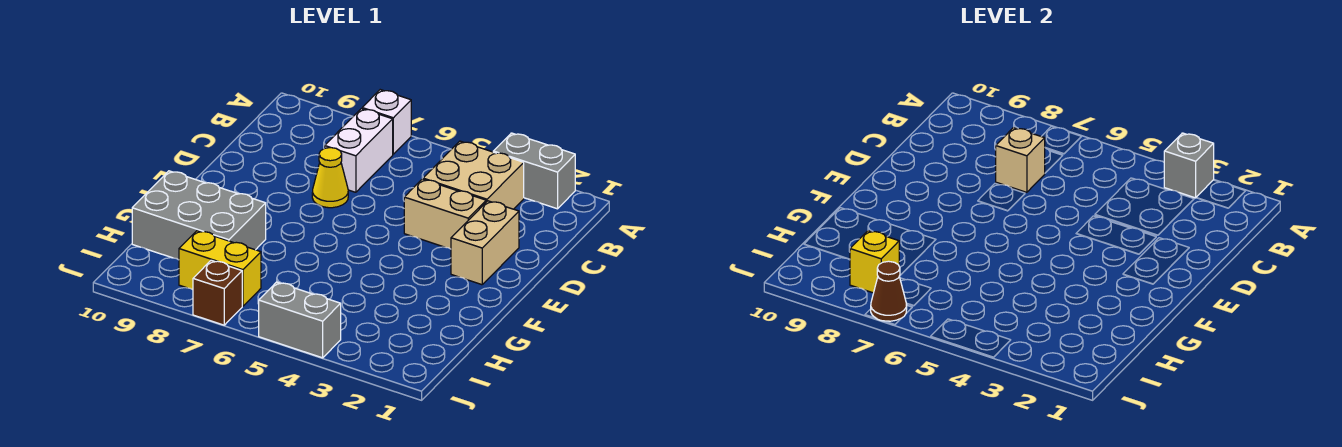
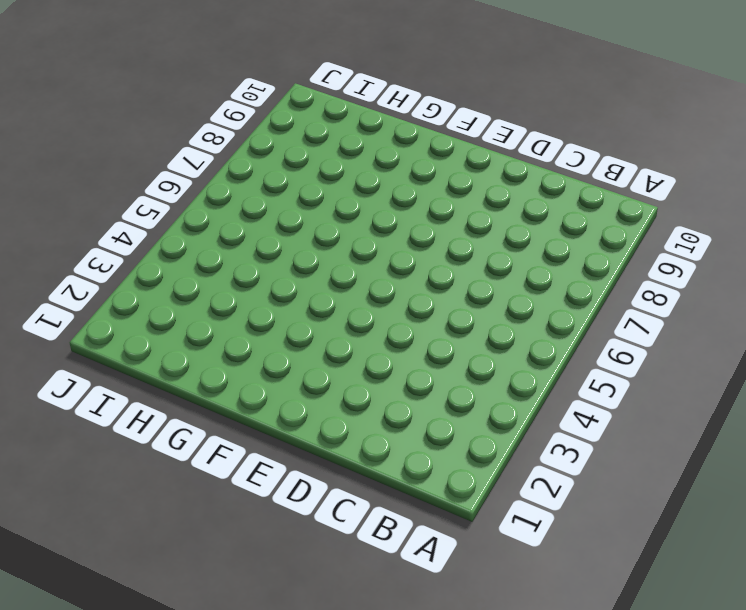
none -> grey brick A2:A3 level 1
none -> white brick A7 level 1
none -> tan brick B3:C4 level 1

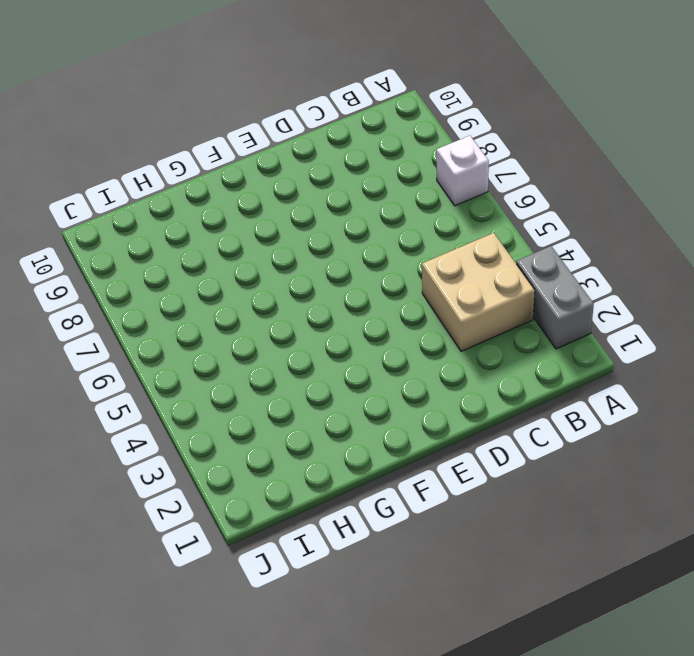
none -> white brick B7:C7 level 1
none -> tan brick D2:E2 level 1
none -> tan brick D3:D4 level 1

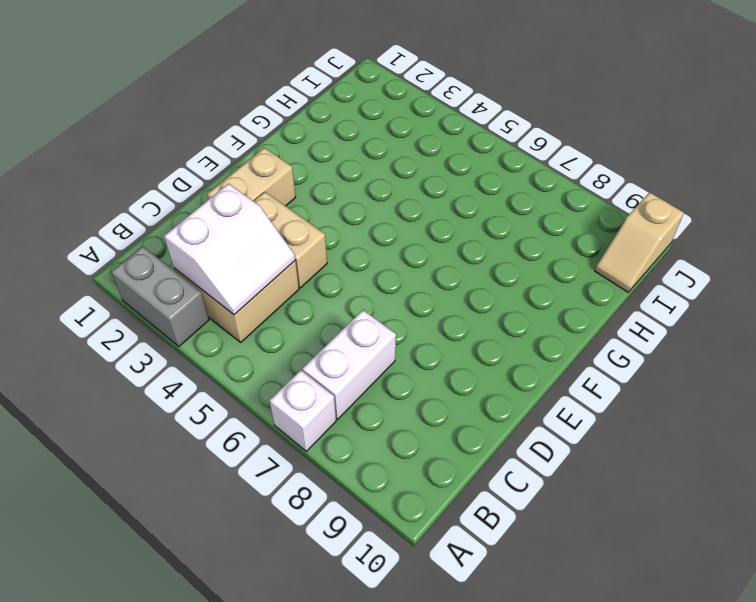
white slope B3:C4 level 2 top 3 -> none
tan slope I10:J10 level 1 top J -> none
none -> yellow cone D7 level 1
none -> grey brick G8:H10 level 1
none -> yellow brick I7:I8 level 1

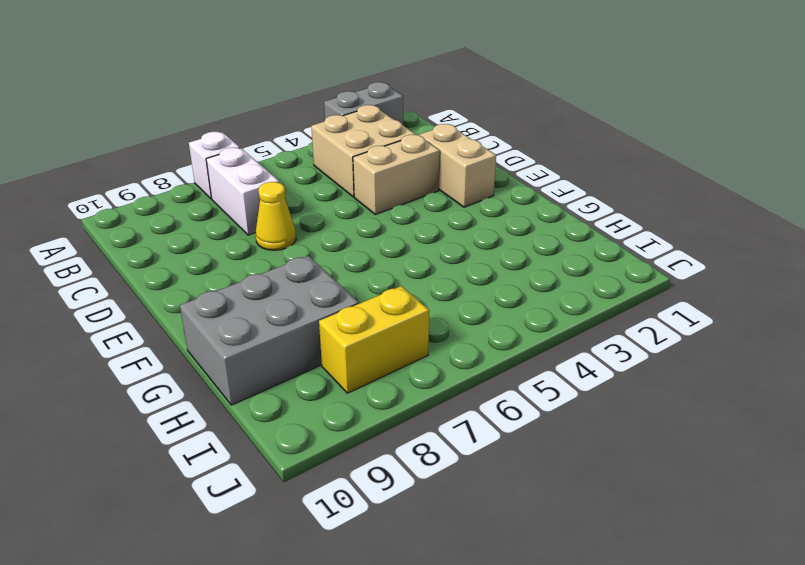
none -> grey brick J4:J5 level 1
none -> brown brick J7 level 1
none -> grey brick A3 level 2

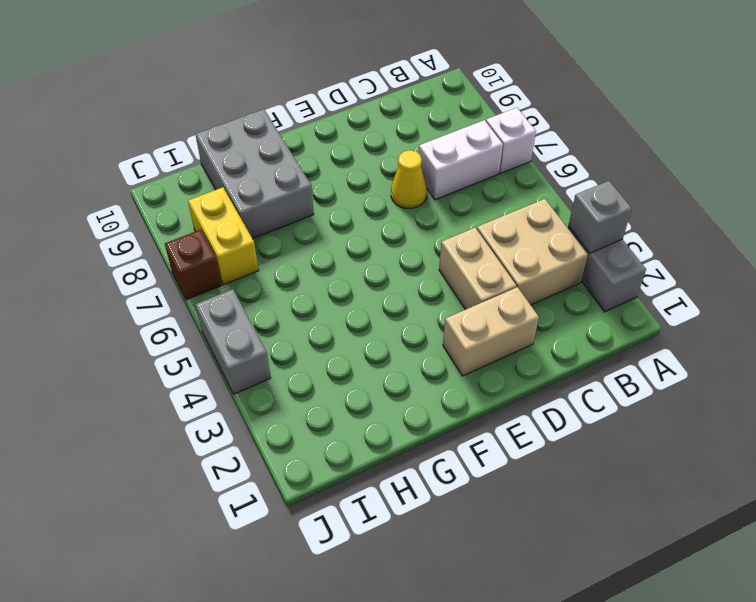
none -> tan brick C7 level 2
none -> yellow brick I8 level 2
none -> brown cone J7 level 2

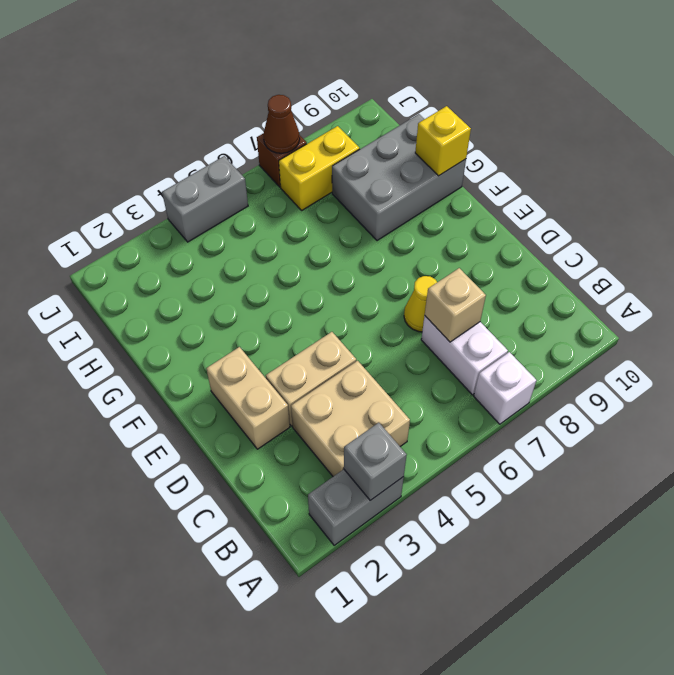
yellow brick G10 level 2 -> yellow brick I8 level 2

